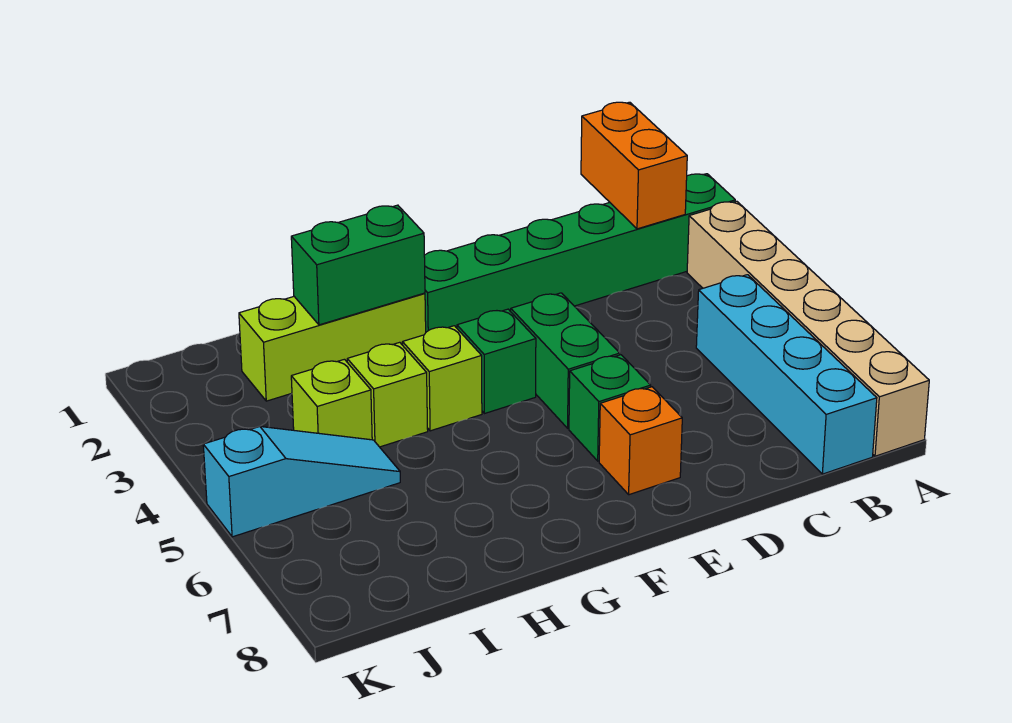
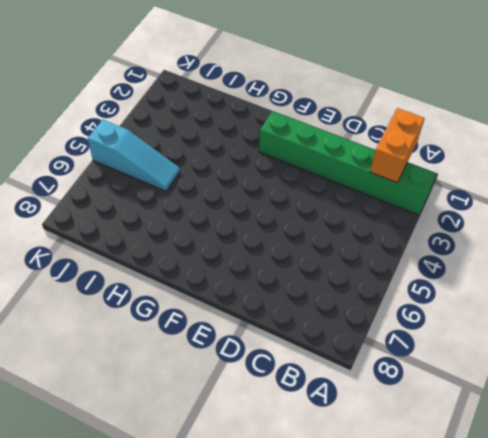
none -> tan brick A3:A8 level 1
none -> cyan brick B5:B8 level 1
none -> green brick E4:E5 level 1

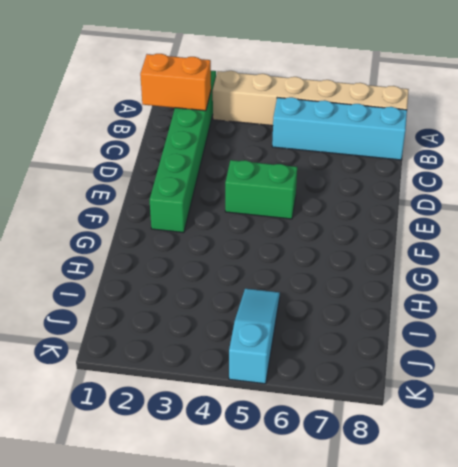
none -> green brick E6 level 1
none -> orange brick E7 level 1
none -> green brick F4 level 1

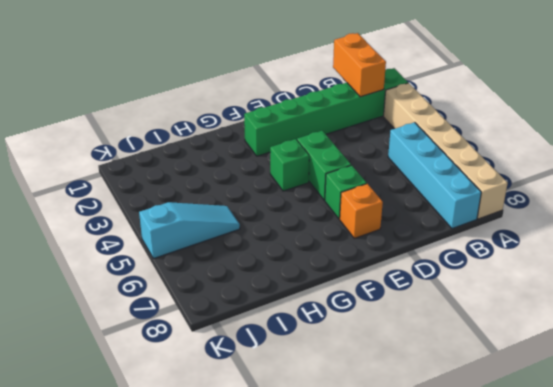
none -> lime brick G2:I2 level 1
none -> lime brick G4 level 1
none -> lime brick H4 level 1

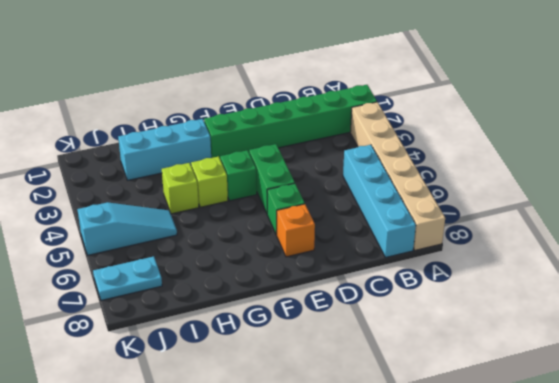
cyan brick G2:I2 level 1 -> lime brick G2:I2 level 1
cyan plate J7:K7 level 1 -> none
none -> lime brick I4 level 1
none -> orange brick B1:B2 level 2
none -> green brick G2:H2 level 2

